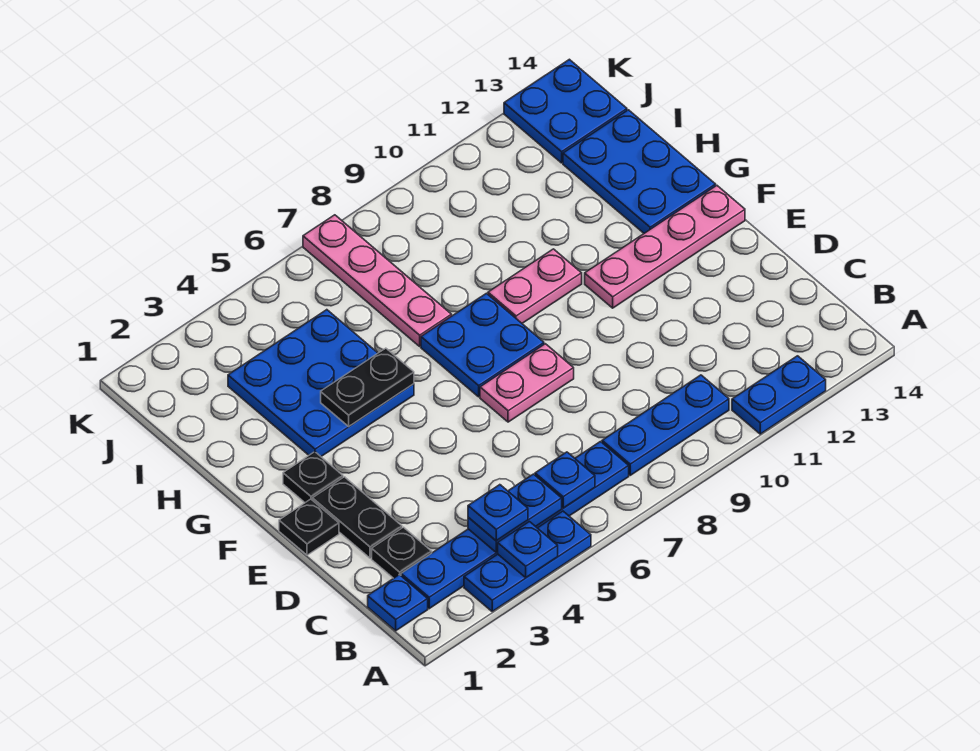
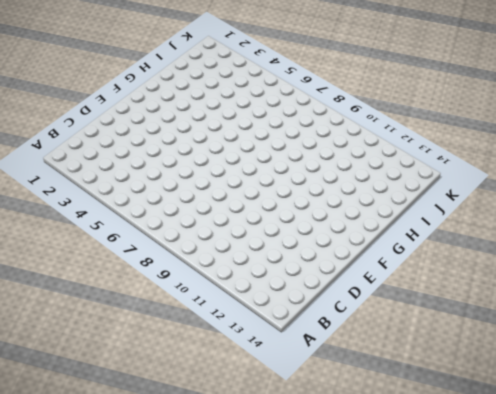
none -> blue plate A3:A5 level 1
none -> blue plate A11:A12 level 1
none -> blue plate B1 level 1

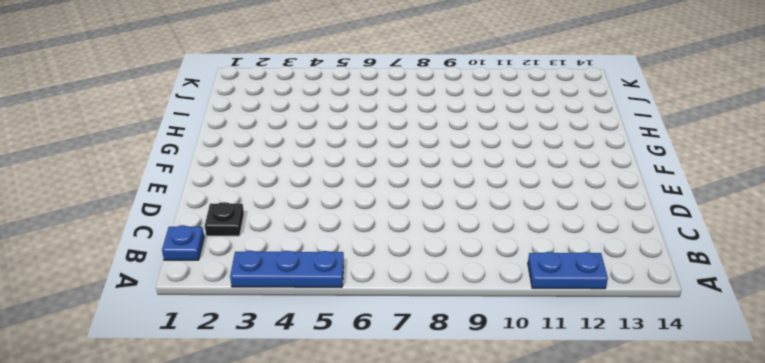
none -> blue plate B2:B7 level 1
none -> blue plate B8:B10 level 1
none -> black plate D2:E2 level 1

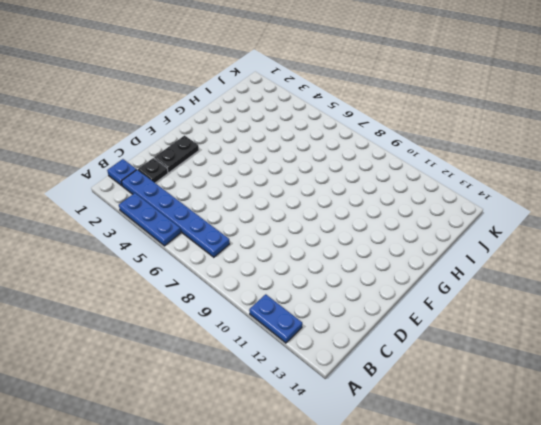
none -> blue plate B8:B10 level 1
none -> black plate E1 level 1
none -> pink plate E7:E8 level 1

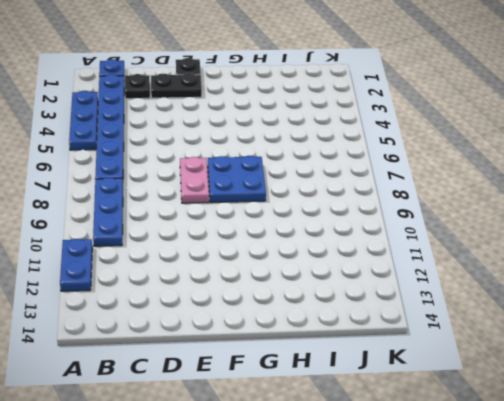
none -> black plate F2 level 1
none -> pink plate F11:F14 level 1
none -> blue plate G3:I5 level 1

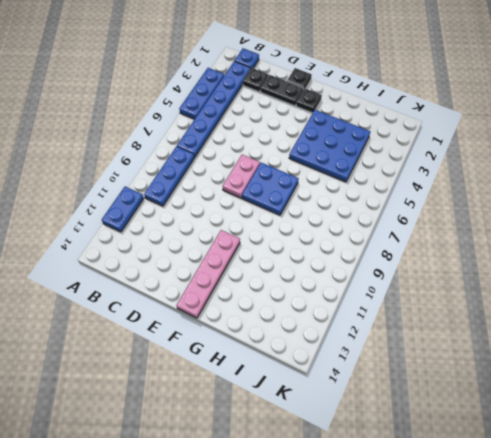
none -> pink plate G9:G10 level 1
none -> blue plate G13:I14 level 1
none -> pink plate H7:K7 level 1

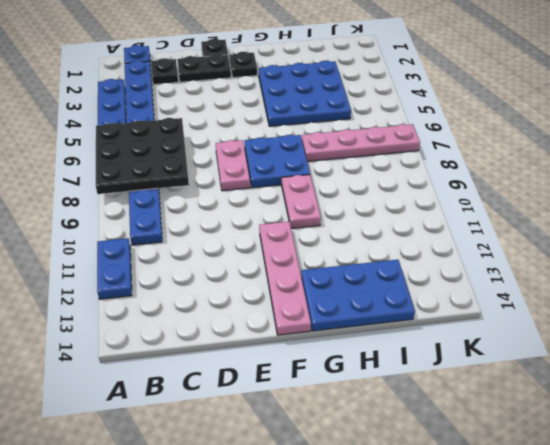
black plate A6:C8 level 2 -> blue plate B6 level 2
none -> blue plate J13:K14 level 1
none -> blue plate A4 level 2
none -> blue plate B4:B5 level 2

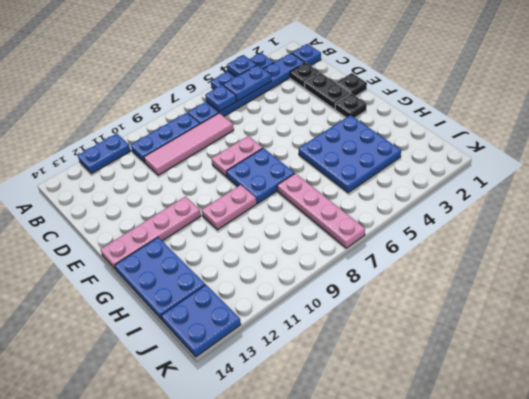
pink tile C7:C10 level 1 -> none
none -> black plate G4:G5 level 2
none -> blue plate B4 level 3

